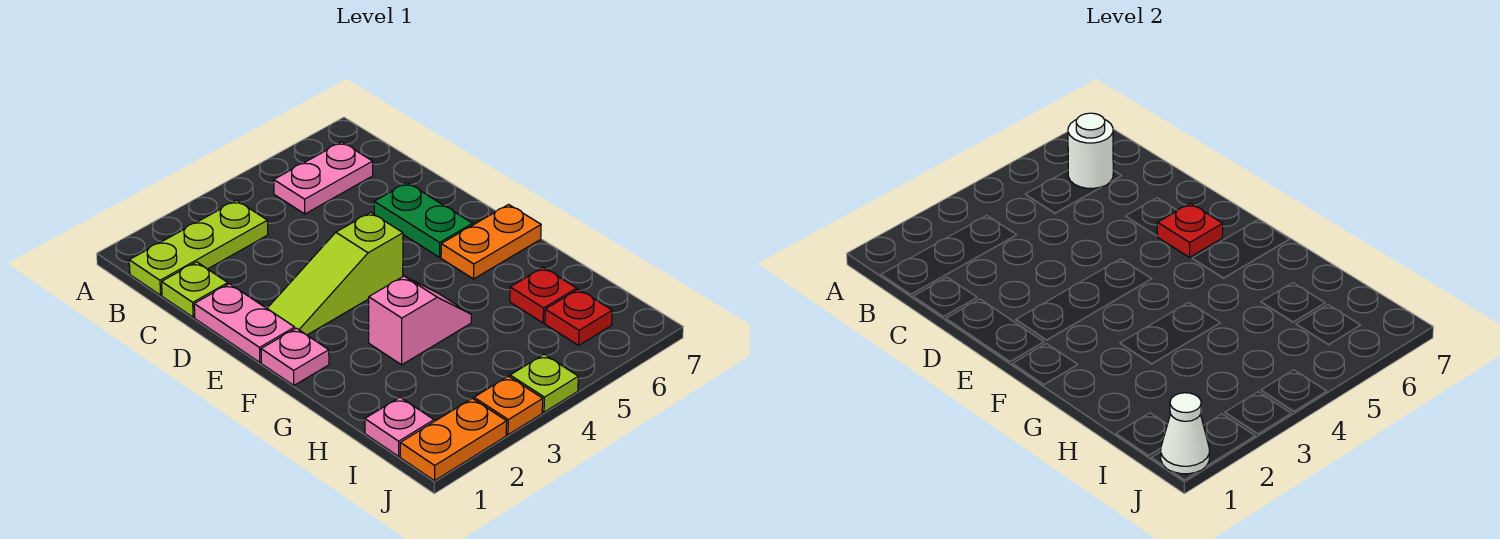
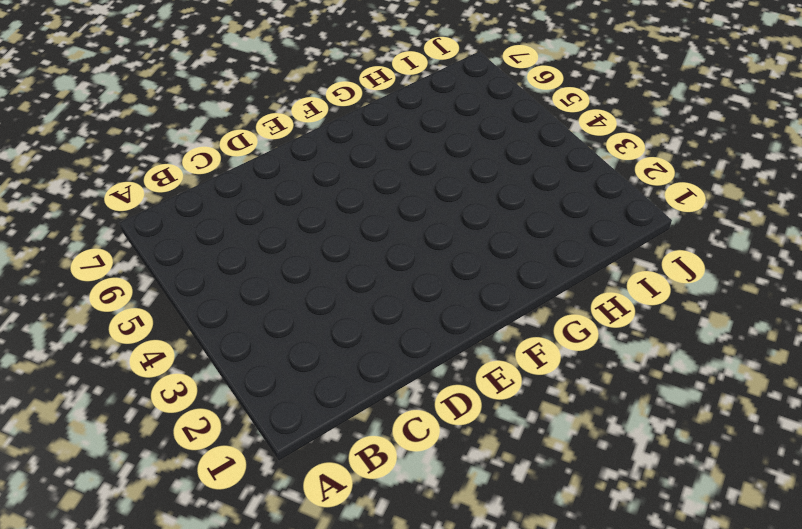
none -> lime plate B1:B3 level 1
none -> pink plate B5:B6 level 1
none -> lime plate C1 level 1

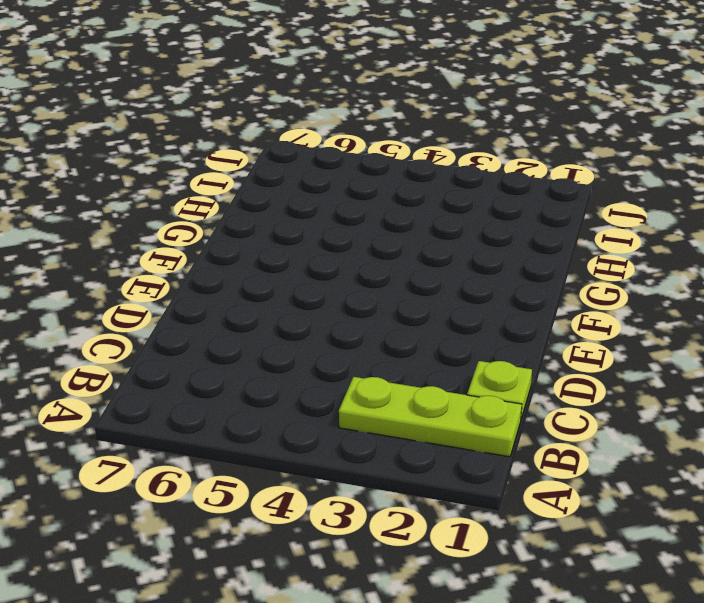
none -> pink plate B5:B6 level 1
none -> pink plate D1:E1 level 1
none -> green plate D6:E6 level 1

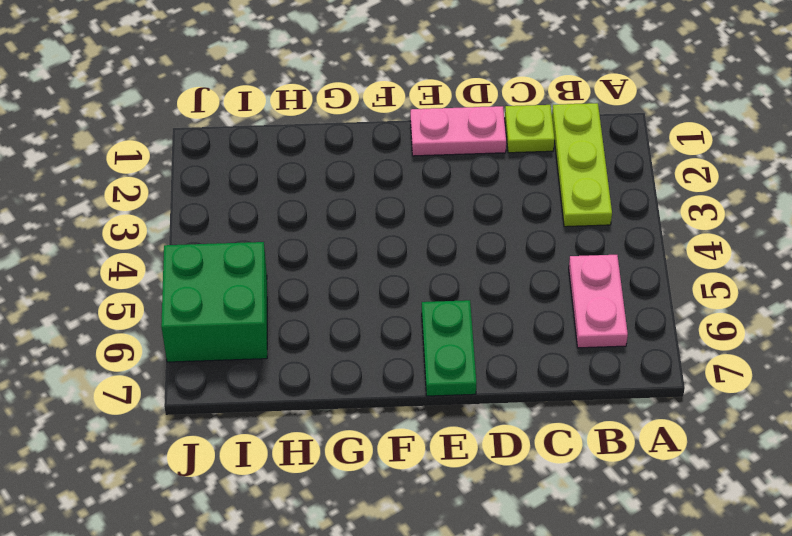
green plate E6:E7 level 1 -> green plate D6:E6 level 1
green brick I5:J6 level 1 -> red plate I6 level 1
none -> lime slope E2:E4 level 1 top 4
none -> pink plate F1 level 1
none -> orange plate F6:F7 level 1

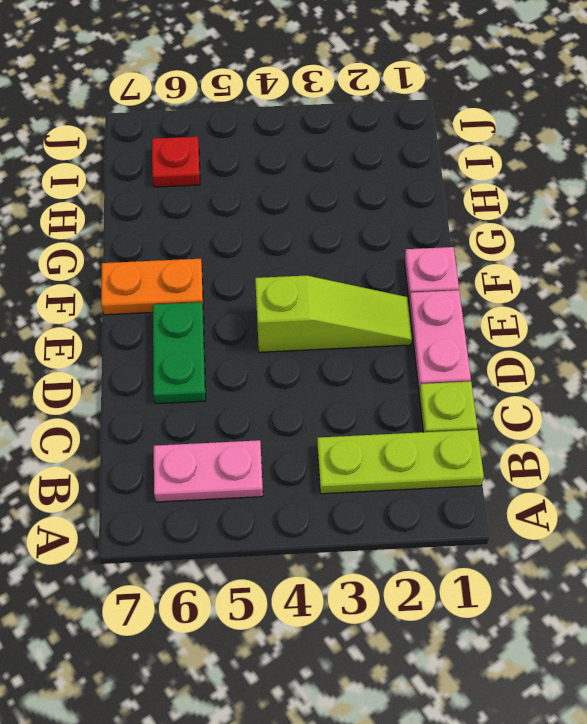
none -> pink slope G3:G4 level 1 top 3
none -> red plate H6 level 1
none -> pink plate I1 level 1

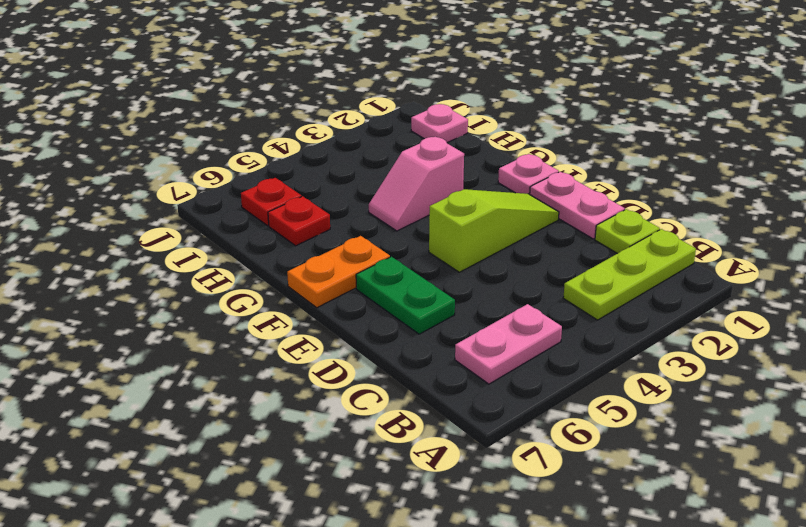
none -> orange plate J1:J2 level 1
none -> orange plate J3 level 1
none -> lime plate J4 level 1

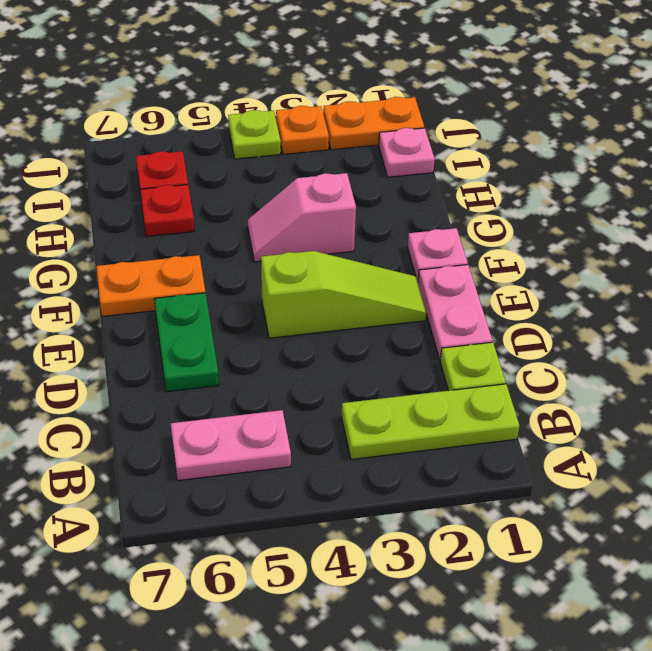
none -> white round brick B6 level 2
none -> red plate E6 level 2
none -> white cone J1 level 2

